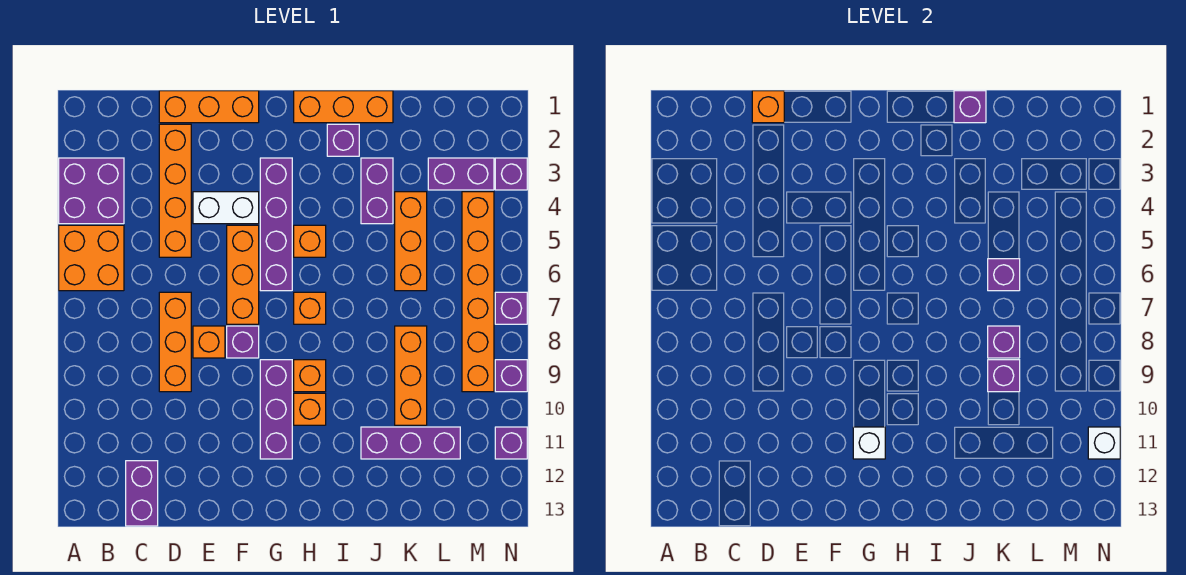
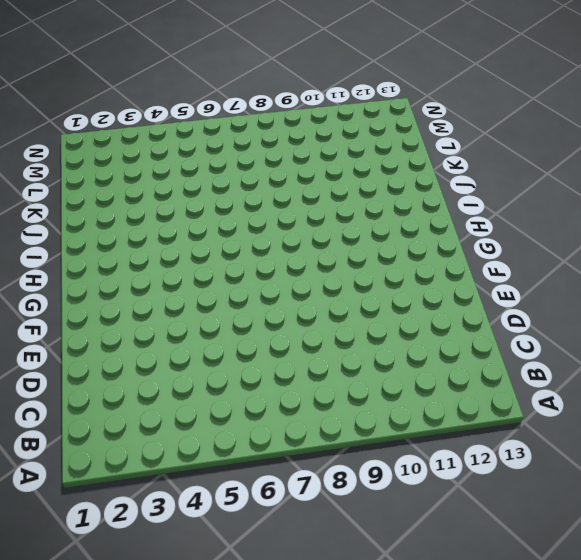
none -> purple brick A3:B4 level 1
none -> orange brick A5:B6 level 1
none -> purple brick C12:C13 level 1
none -> orange brick D1:F1 level 1

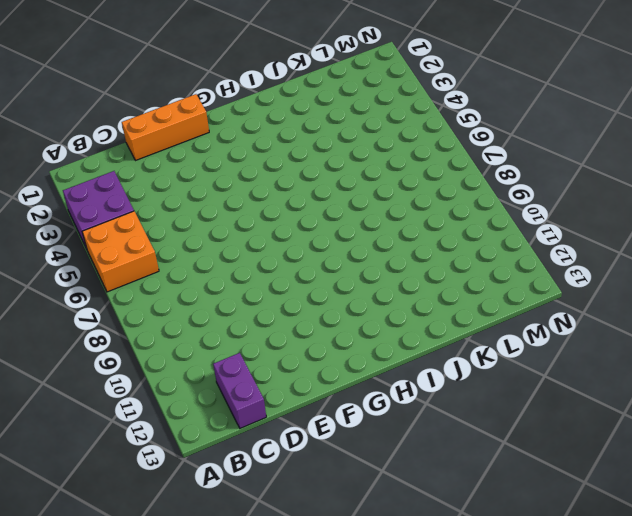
none -> orange brick D2:D5 level 1
none -> orange brick D7:D9 level 1
none -> white brick E4:F4 level 1
none -> orange brick E8 level 1

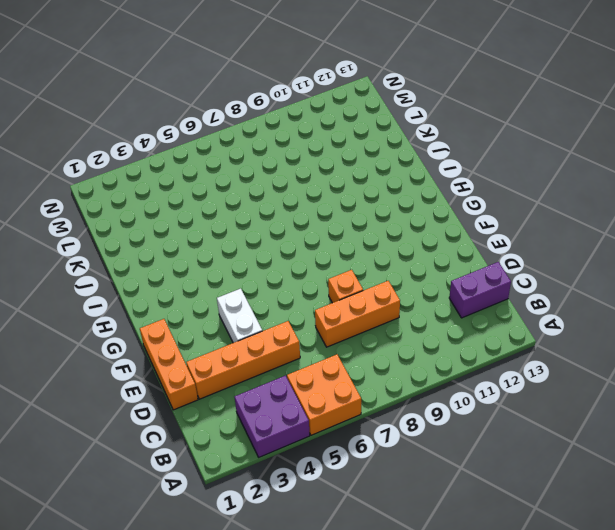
none -> orange brick F5:F7 level 1
none -> purple brick F8 level 1
none -> purple brick G3:G6 level 1
none -> purple brick G9:G11 level 1

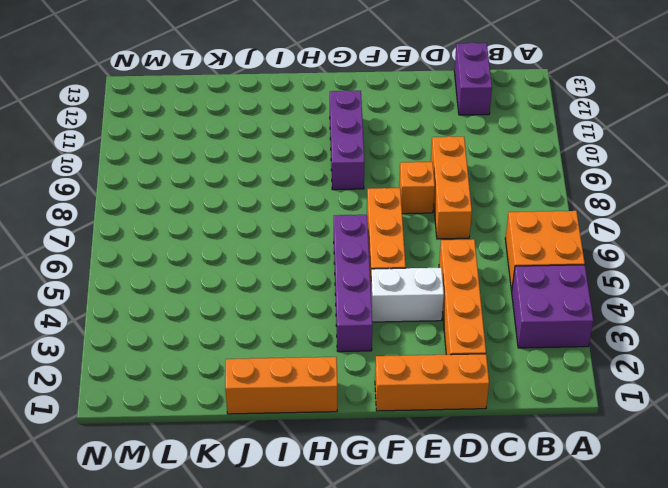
none -> purple brick F8 level 1
none -> orange brick H5 level 1
none -> orange brick H7 level 1
none -> orange brick H9 level 1

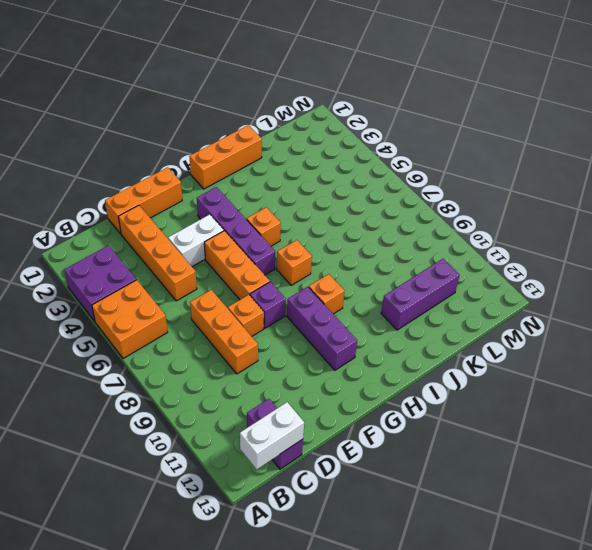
white brick B13:C13 level 2 -> none
none -> orange brick H10 level 1
none -> purple brick I2 level 1
none -> purple brick J3:J4 level 1
none -> orange brick K4:K6 level 1

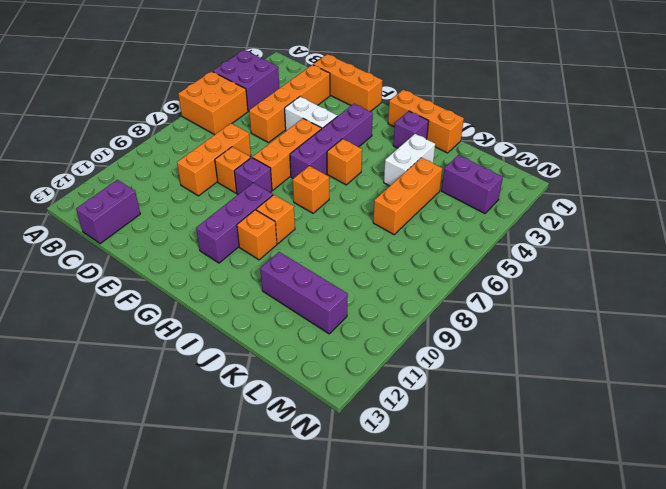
white brick J3:J4 level 1 -> purple brick J3:J4 level 1
none -> orange brick K8:K10 level 1
none -> orange brick M4:M9 level 1
none -> purple brick N3 level 1
none -> purple brick N7 level 1

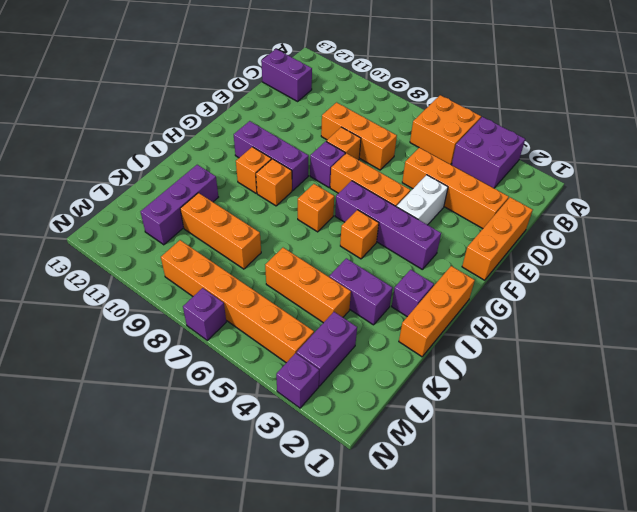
none -> purple brick N9 level 1
none -> purple brick N11 level 1
none -> orange brick D1 level 2
none -> white brick G11 level 2

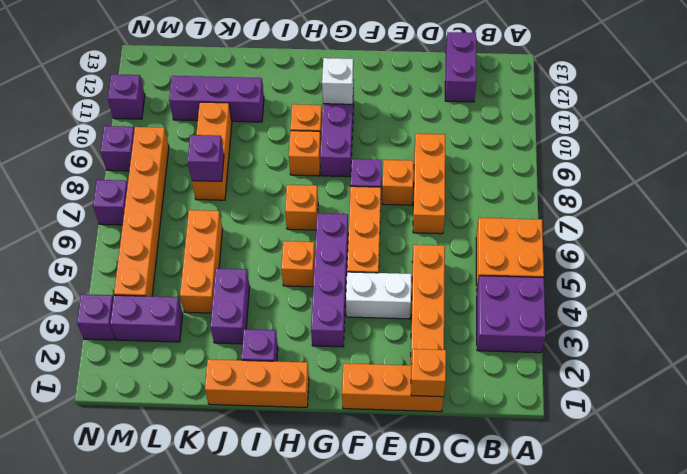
none -> purple brick J1 level 2
none -> purple brick K6 level 2
none -> purple brick K9 level 2
none -> white brick N11 level 2

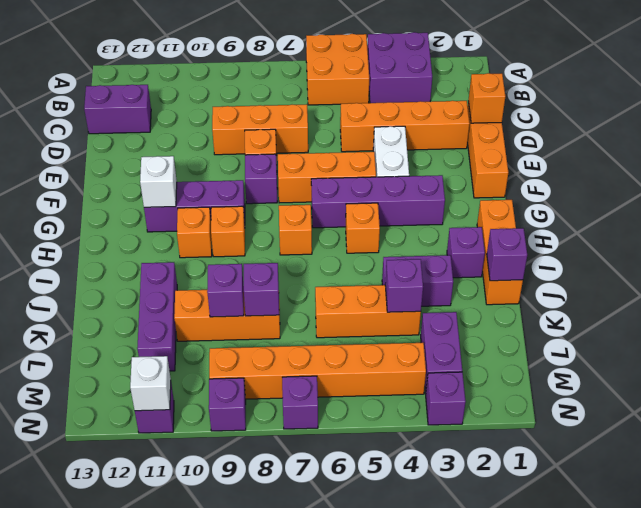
purple brick K4 level 2 -> purple brick K6 level 2

